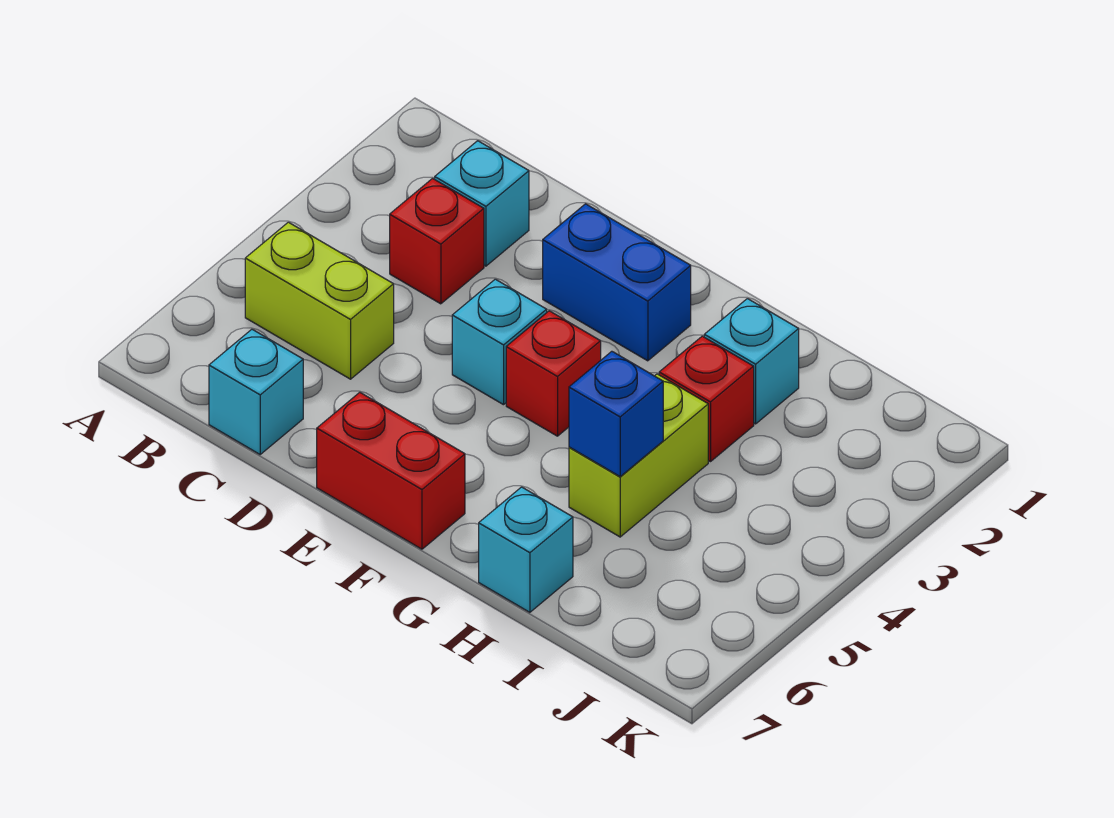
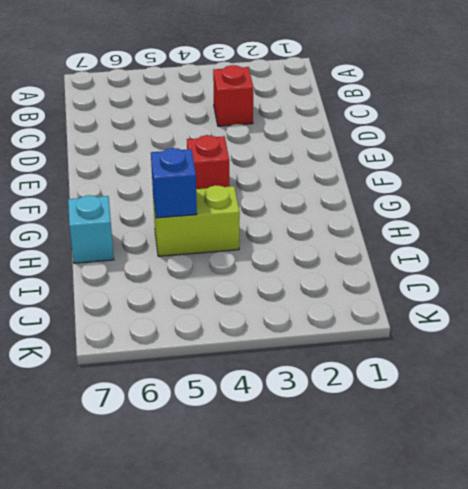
none -> lime brick B5:C5 level 1
none -> cyan brick C2 level 1
none -> cyan brick C7 level 1

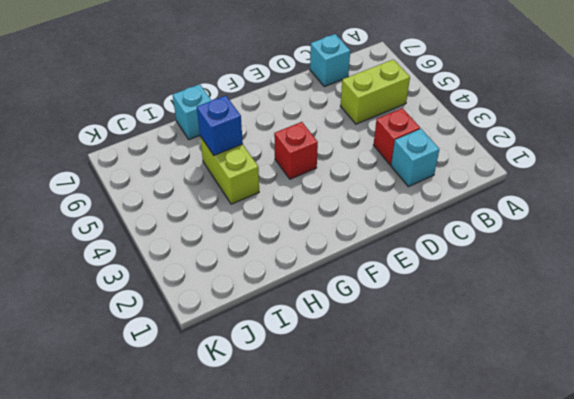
none -> blue brick E2:F2 level 1
none -> cyan brick E4 level 1
none -> red brick E7:F7 level 1

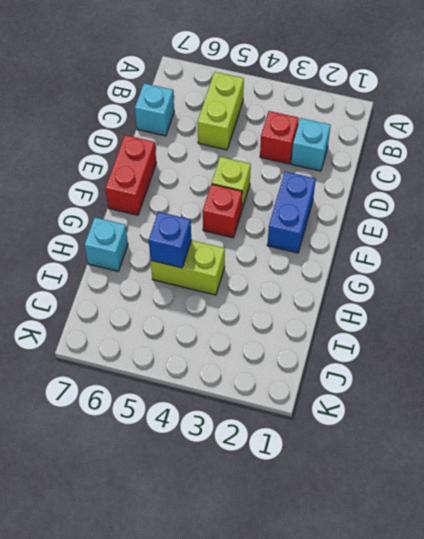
lime brick E4 level 1 -> cyan brick E4 level 1
none -> cyan brick H2 level 1
none -> red brick H3 level 1

